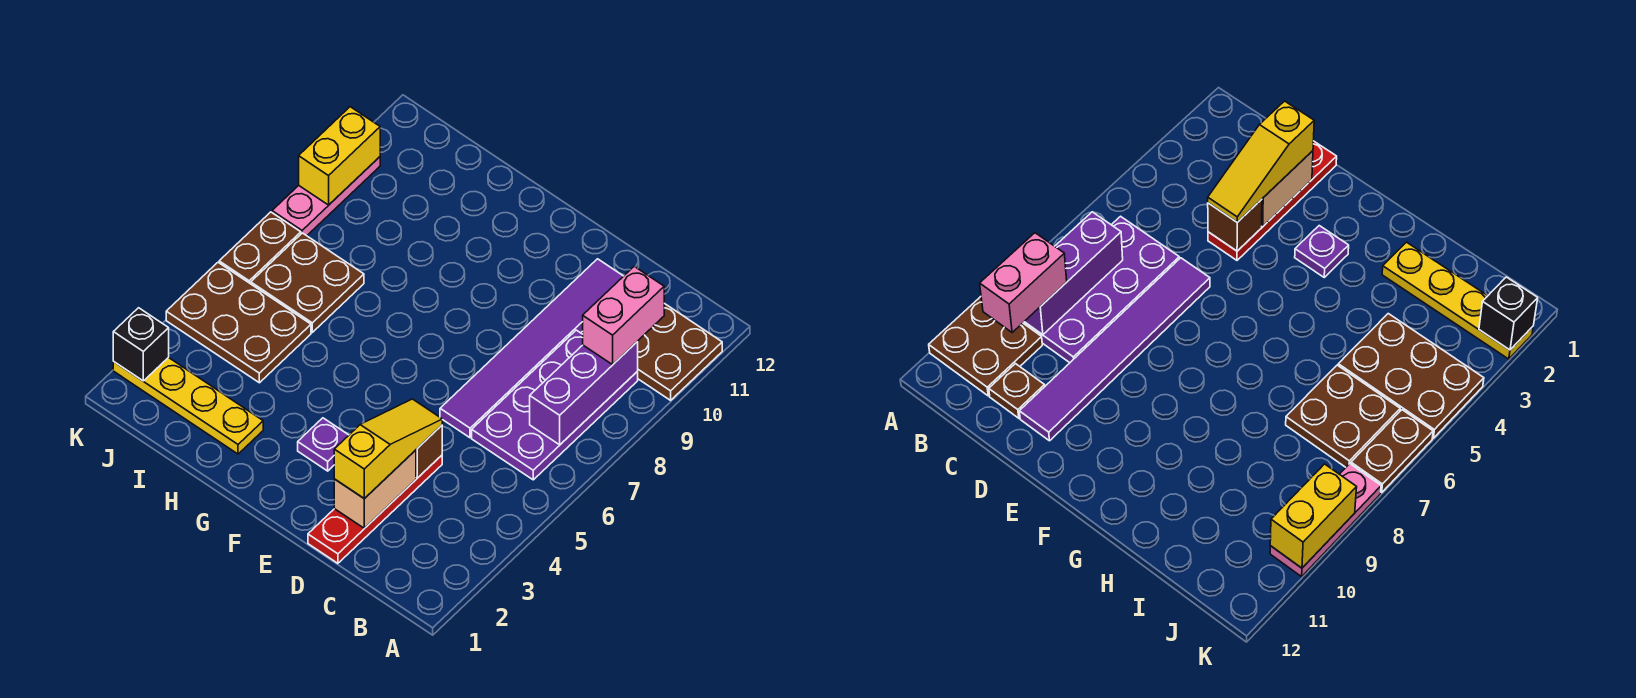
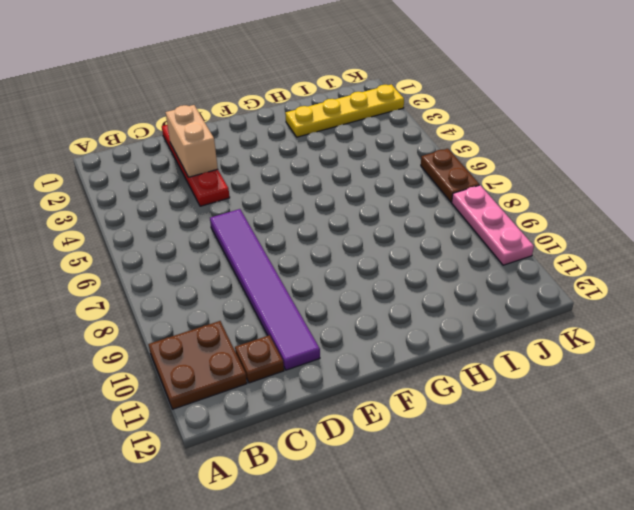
none -> purple plate B6:C9 level 1
none -> purple plate F3 level 1
none -> brown plate I4:K5 level 1

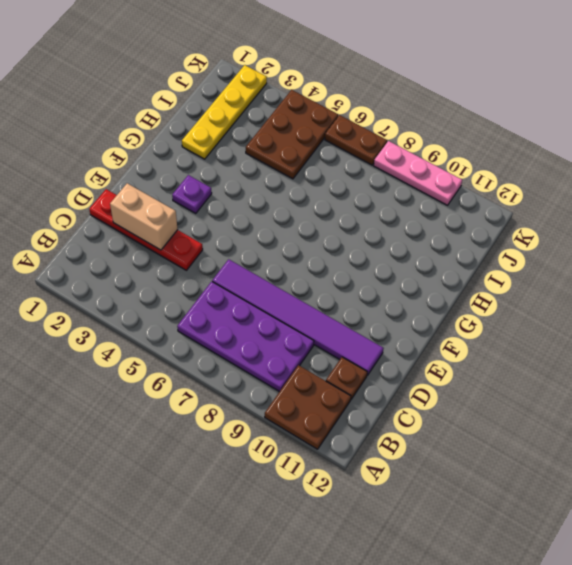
none -> brown plate I6:J7 level 1
none -> purple brick B7:B9 level 2
none -> brown brick D4 level 2

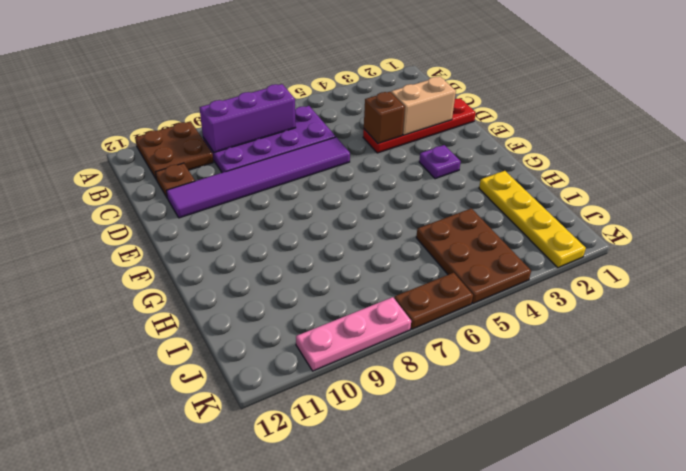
none -> brown plate I6:J7 level 1
none -> black brick K2 level 2
none -> yellow brick K9:K10 level 2

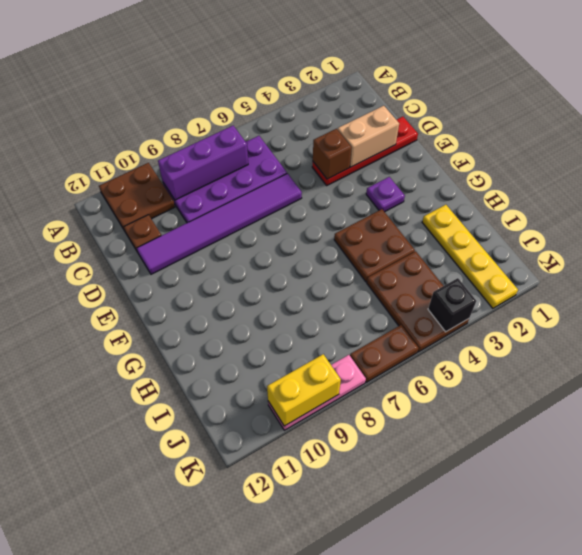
brown plate G4:H5 level 1 -> brown plate I6:J7 level 1
black brick K4 level 2 -> black brick K2 level 2
none -> pink brick B9:B10 level 3
none -> yellow slope D2:D4 level 3 top 2

